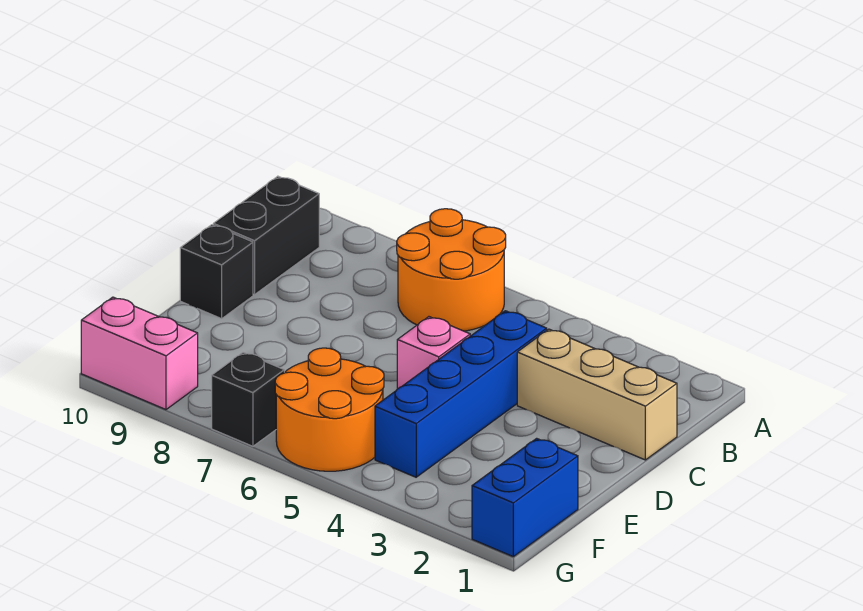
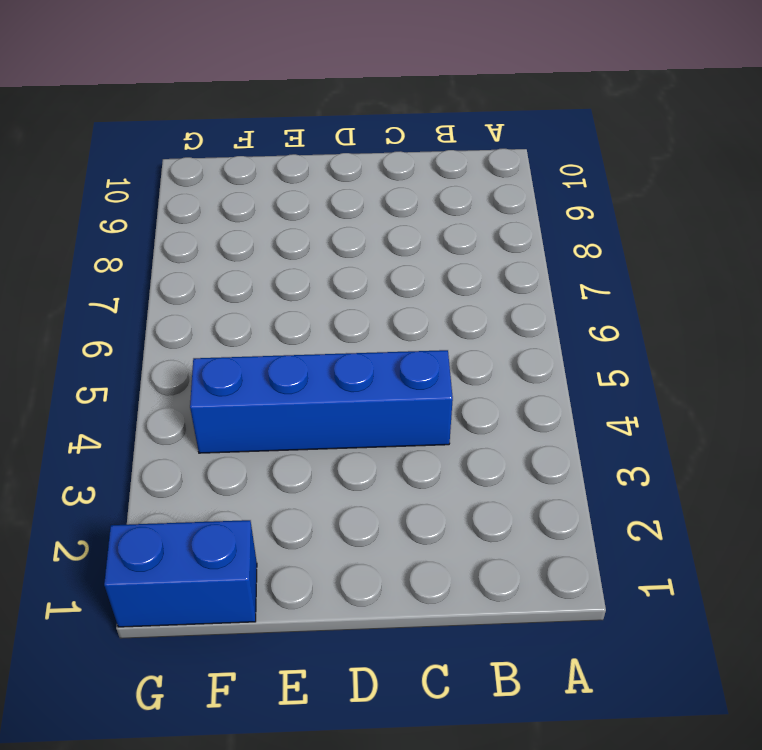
none -> orange round brick A6:B7 level 1
none -> black brick B10:C10 level 1

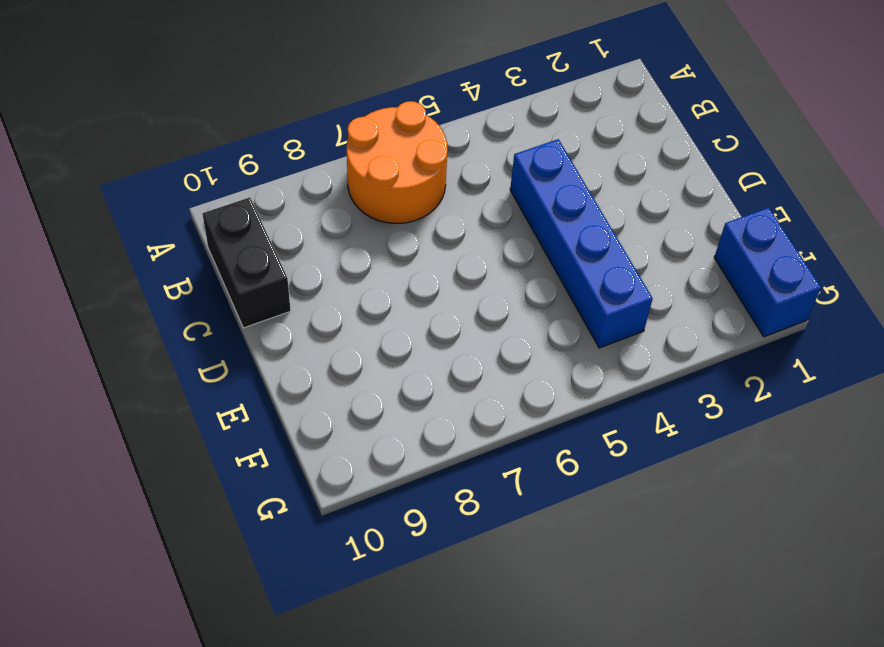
none -> tan brick C1:C3 level 1
none -> pink brick D5 level 1

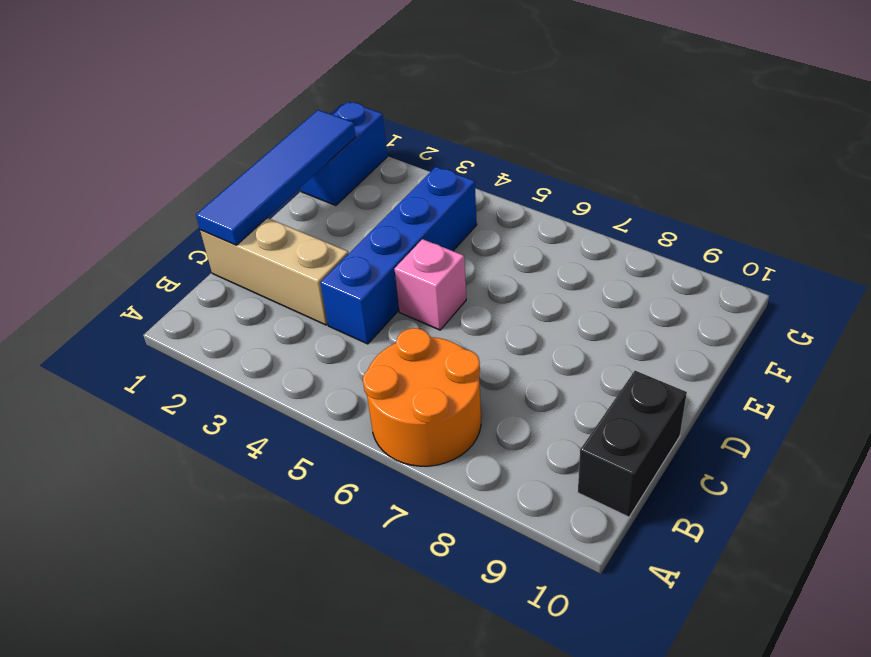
blue tile C1:F1 level 2 -> none
none -> black brick D10 level 1
none -> orange round brick F5:G6 level 1

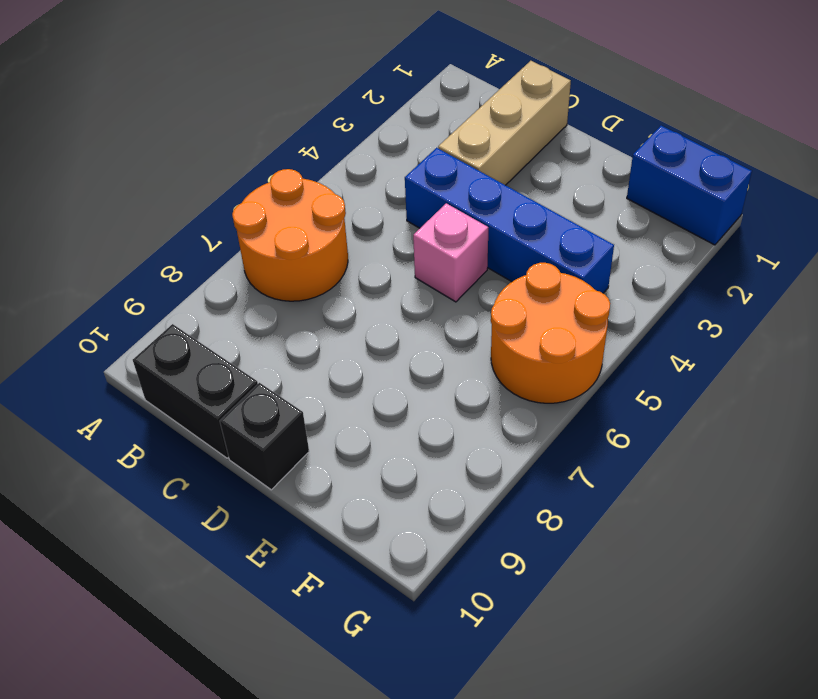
none -> black brick G7 level 1
none -> pink brick G9:G10 level 1

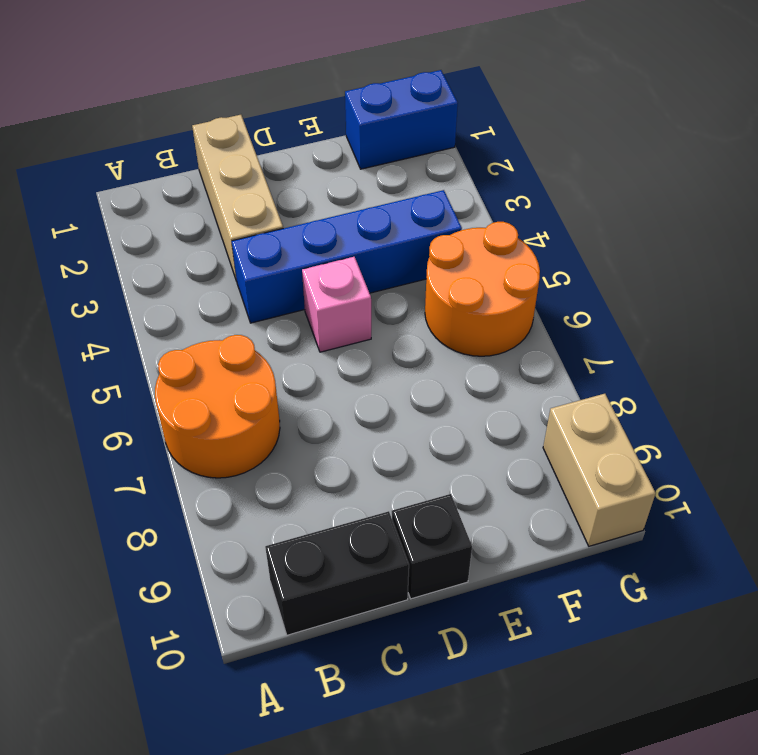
tan brick G9:G10 level 1 -> pink brick G9:G10 level 1
none -> black brick G7 level 1

